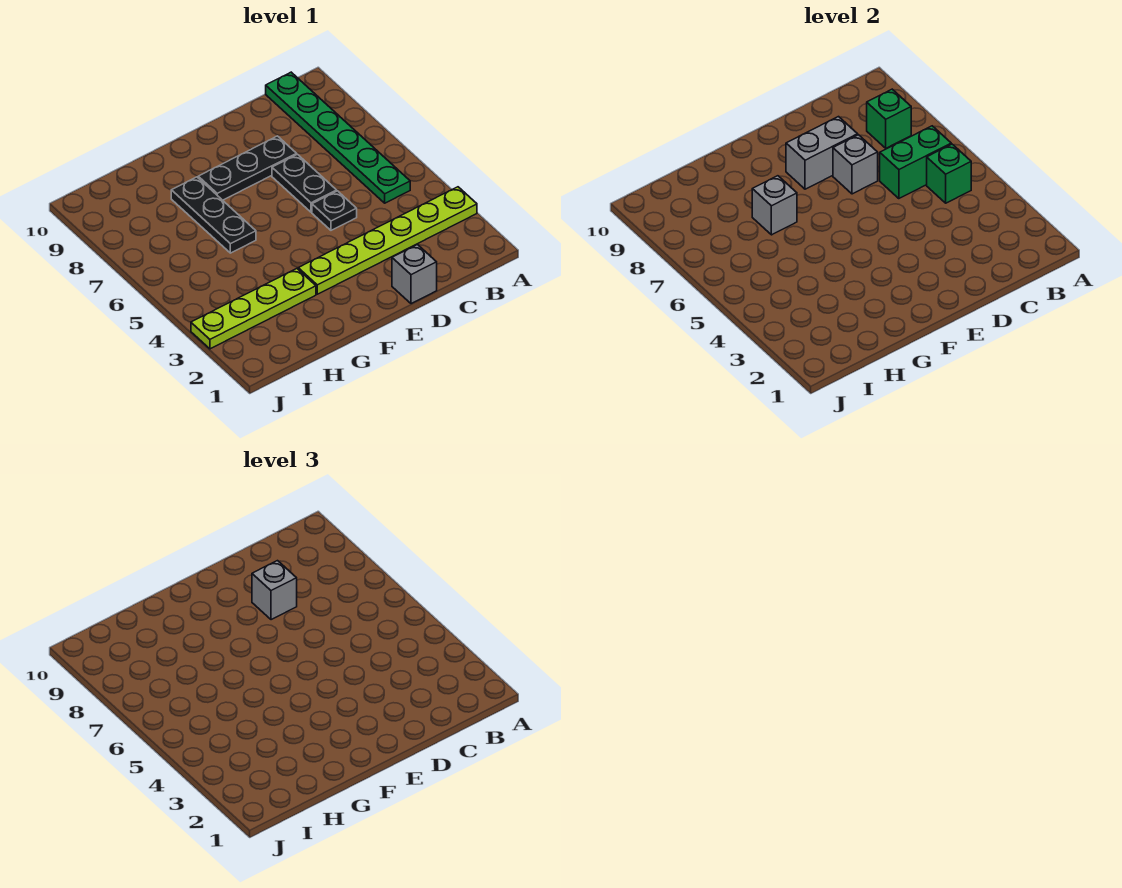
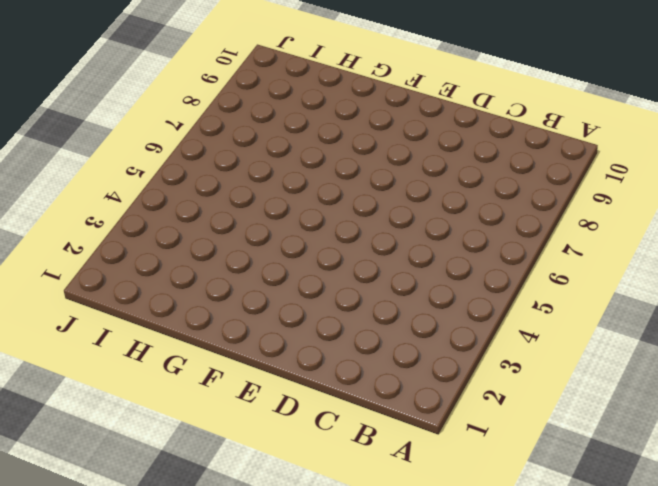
none -> lime plate A3:F3 level 1
none -> green plate B5:B10 level 1
none -> grey brick D1 level 1

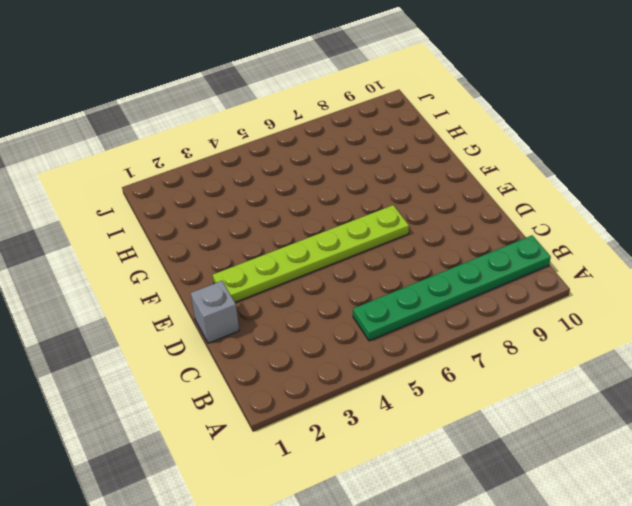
lime plate E2:E7 level 1 -> lime plate A3:F3 level 1
none -> black plate D5 level 1
none -> black plate D6:D7 level 1
none -> black plate D8:F8 level 1

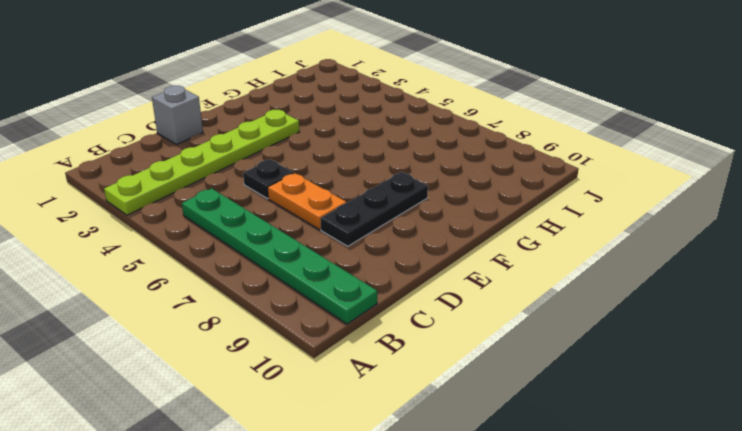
orange plate D6:D7 level 1 -> black plate D6:D7 level 1
none -> lime plate G3:J3 level 1
none -> black plate G6:G8 level 1
none -> green brick B5 level 2

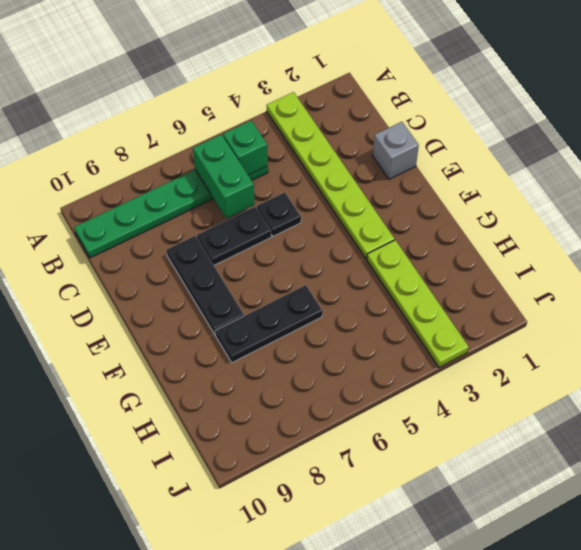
none -> green brick B8 level 2
none -> grey brick D7 level 2
none -> grey brick D8:E8 level 2

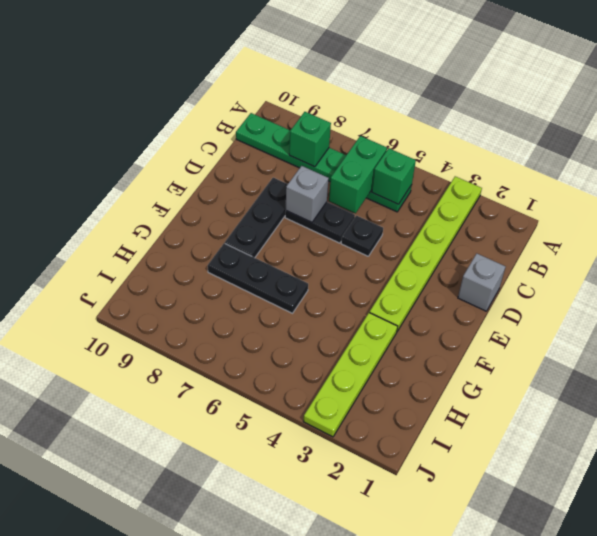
none -> grey brick D8:E8 level 2
none -> grey brick G7 level 2
none -> grey brick D8 level 3

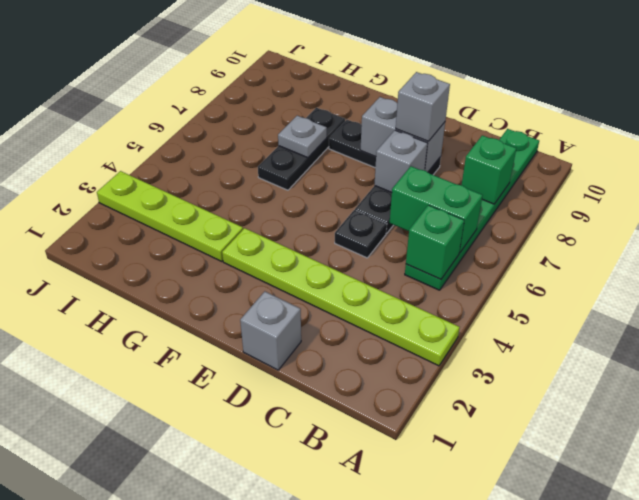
grey plate G7 level 2 -> grey brick G7 level 2

